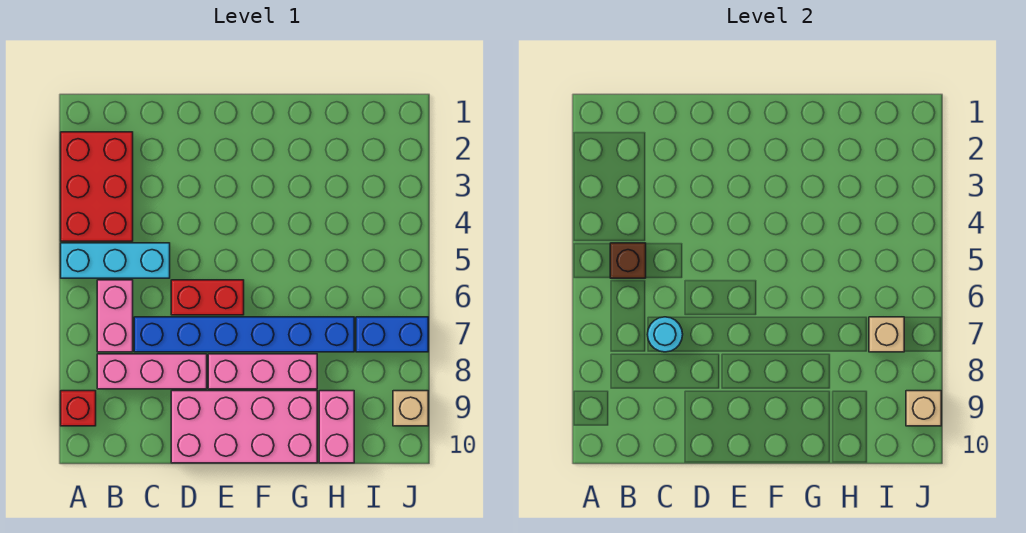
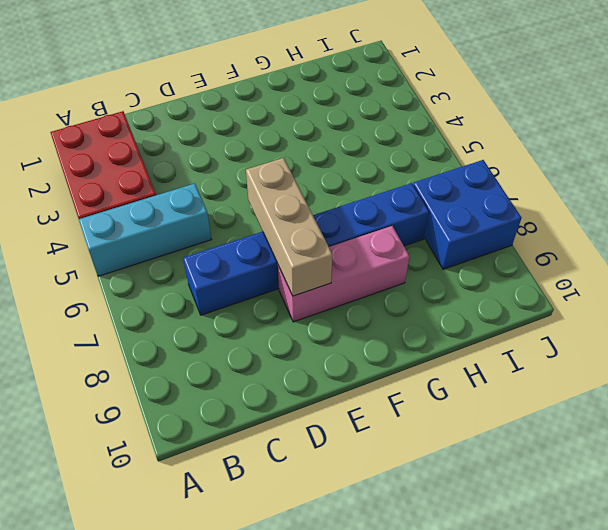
tan brick E6:E8 level 2 -> none
blue brick I7:J8 level 1 -> blue brick I7:J7 level 1
none -> red brick A9 level 1
none -> pink brick B6:B7 level 1
none -> pink brick B8:D8 level 1

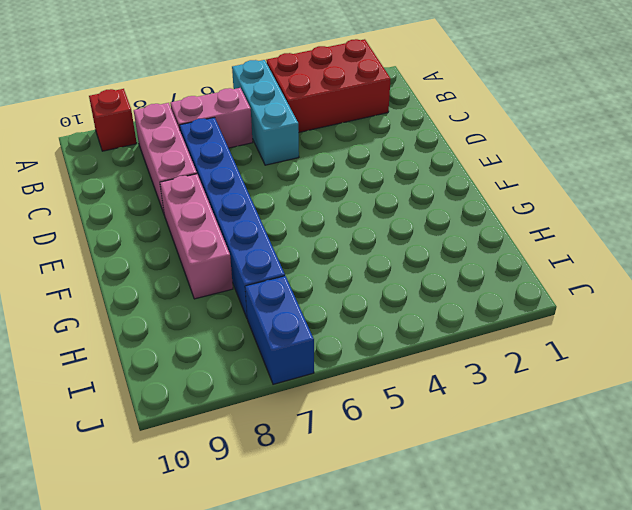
none -> red brick D6:E6 level 1
none -> pink brick D9:G10 level 1
none -> pink brick H9:H10 level 1

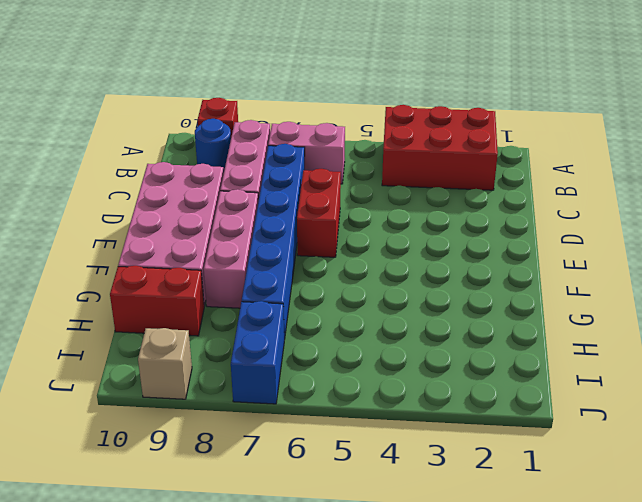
blue round brick B9 level 1 -> none
red brick H9:H10 level 1 -> pink brick H9:H10 level 1
none -> cyan brick A5:C5 level 1
none -> brown brick B5 level 2
none -> cyan round brick C7 level 2

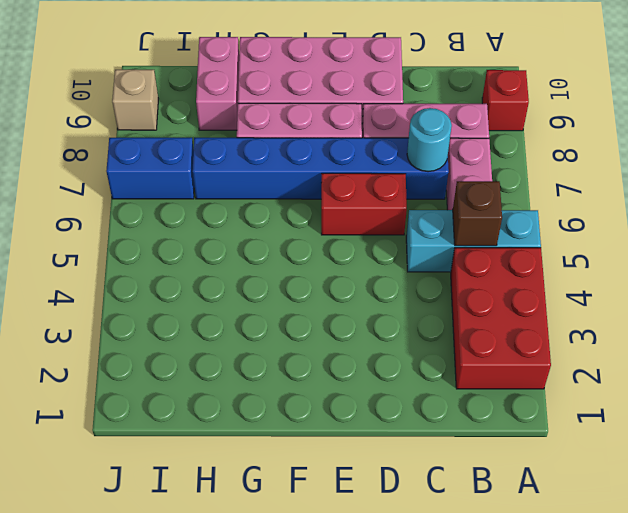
none -> tan brick I7 level 2
none -> tan brick J9 level 2

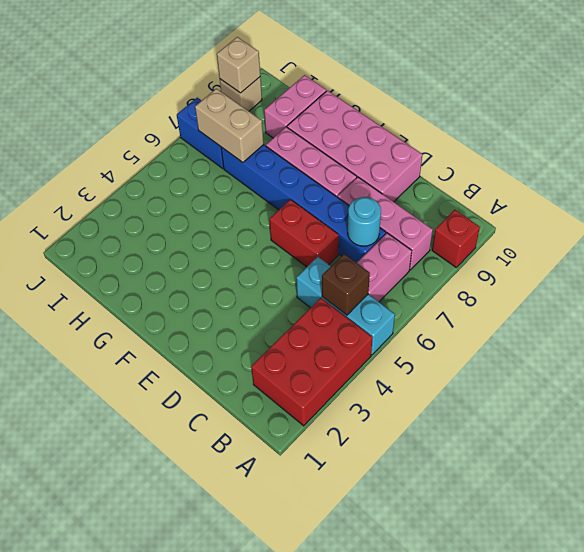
tan brick H7:I7 level 2 -> tan brick I7 level 2

